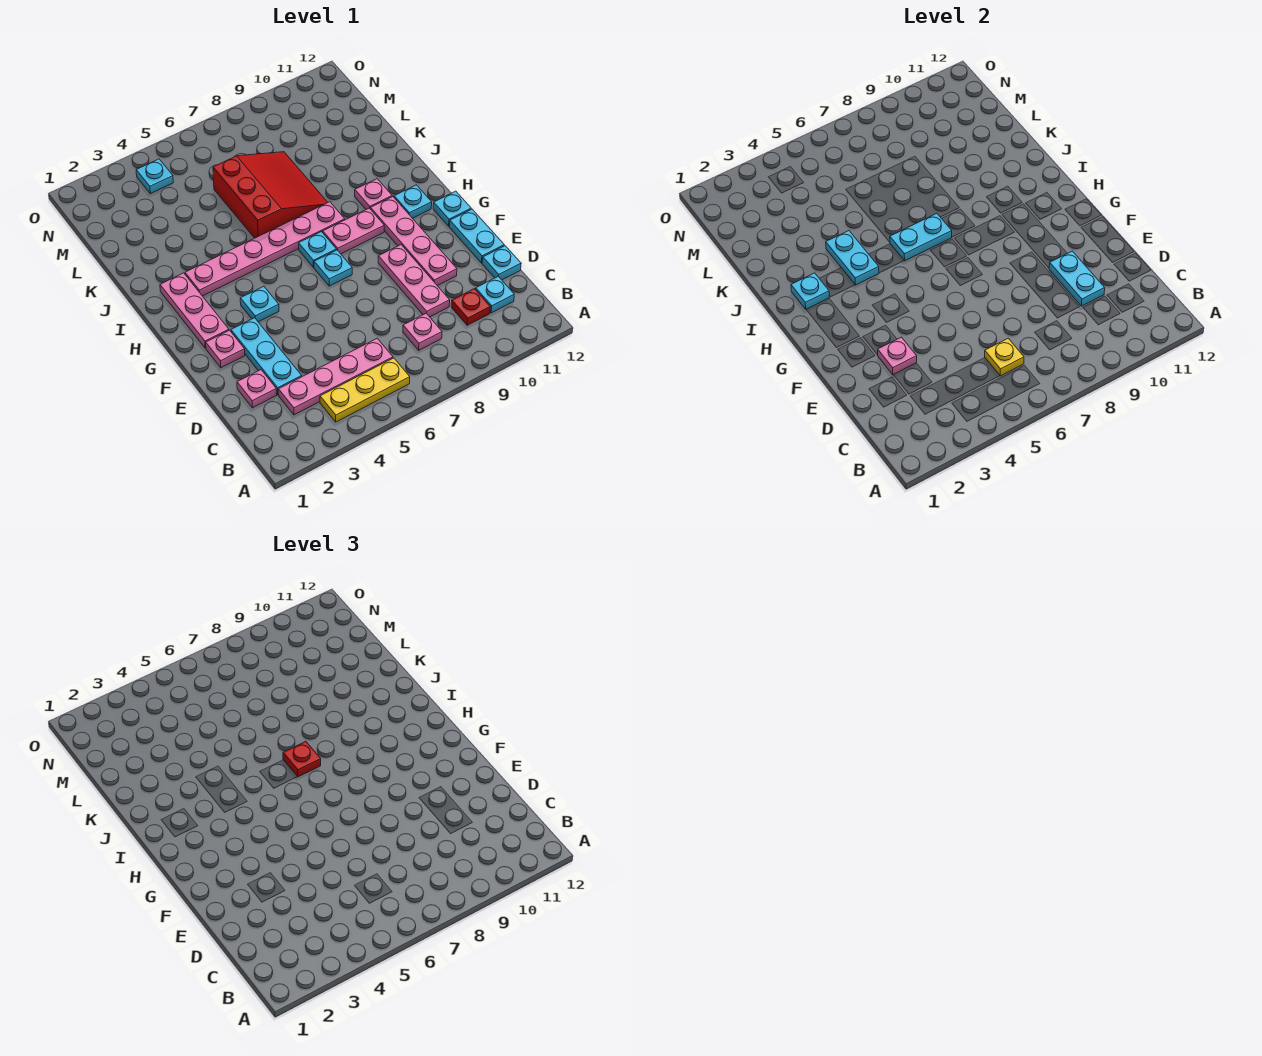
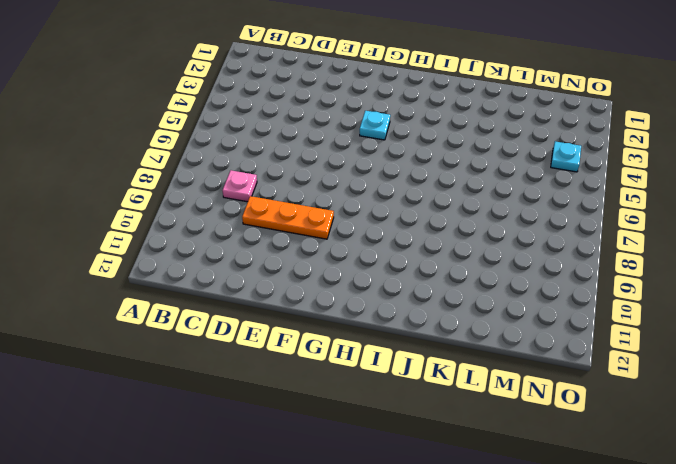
orange plate D9:F9 level 1 -> pink plate D9:F9 level 1
none -> yellow plate B4:B6 level 1
none -> pink plate C3:C6 level 1
none -> red plate C10 level 1
none -> cyan plate C11 level 1

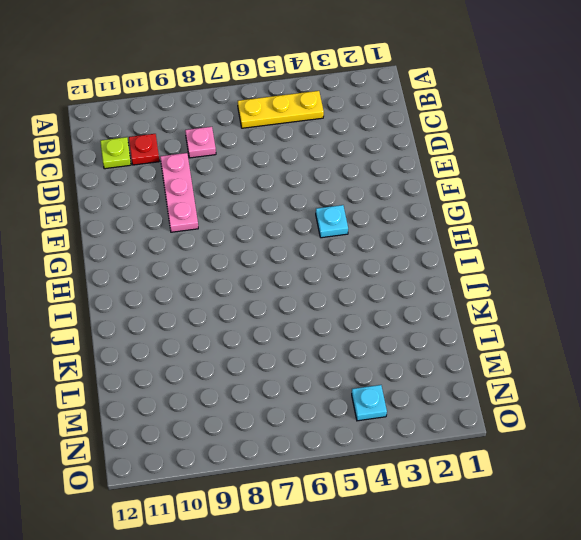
lime plate C11 level 1 -> cyan plate C11 level 1
none -> pink plate C3:C6 level 1
none -> pink plate D2 level 1
none -> cyan plate D3:F3 level 1
none -> cyan plate D12 level 1

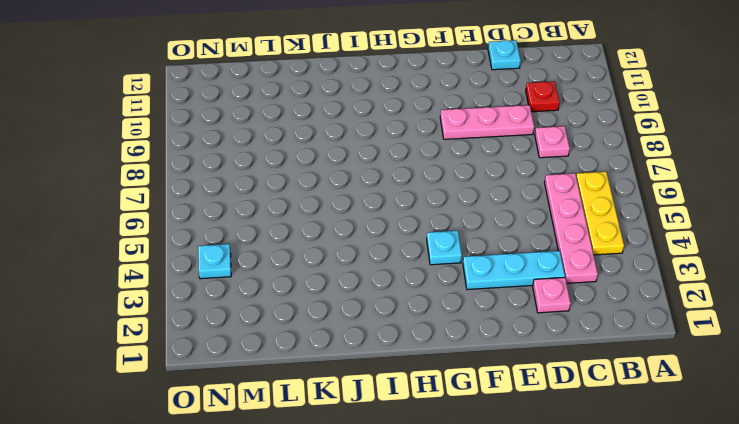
none -> cyan plate C11 level 1
none -> pink plate E10:H10 level 1
none -> cyan plate E12:F12 level 1
none -> pink plate F2 level 1

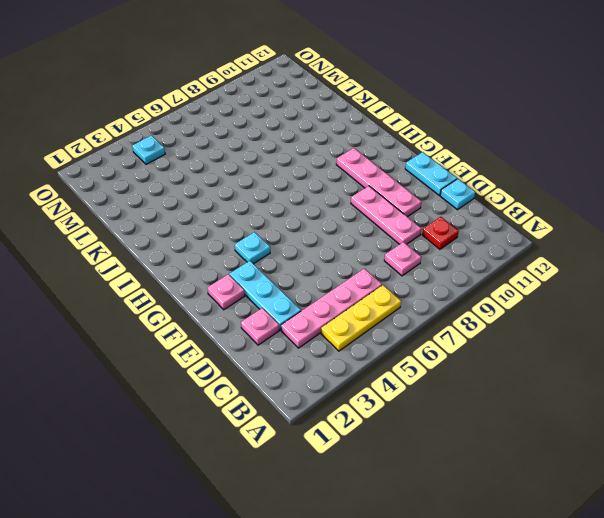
none -> cyan plate C11 level 1
none -> pink plate G2:I2 level 1
none -> cyan plate G7 level 1
none -> cyan plate G12 level 1

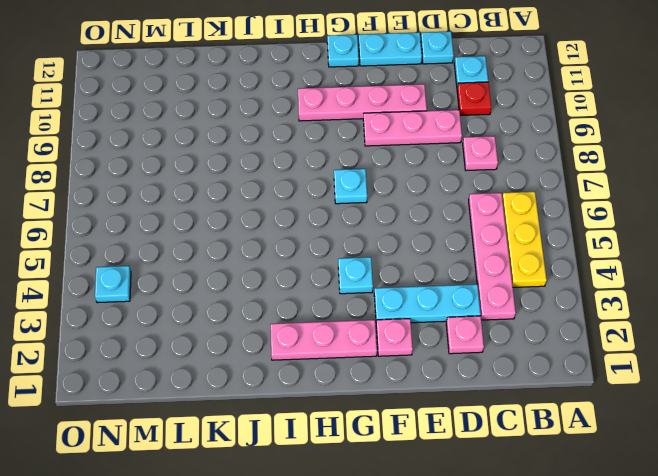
none -> cyan plate H7 level 1
none -> pink plate H8:H9 level 1
none -> cyan plate H11 level 1
none -> pink plate I3:I8 level 1

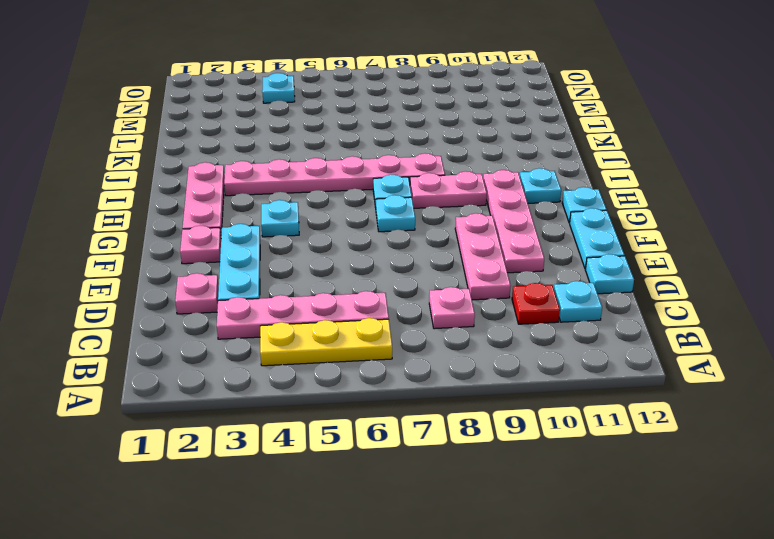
none -> pink plate I10 level 1
none -> red slope J6:L8 level 1 top 6
none -> yellow plate C6 level 2
none -> cyan plate D10:E10 level 2

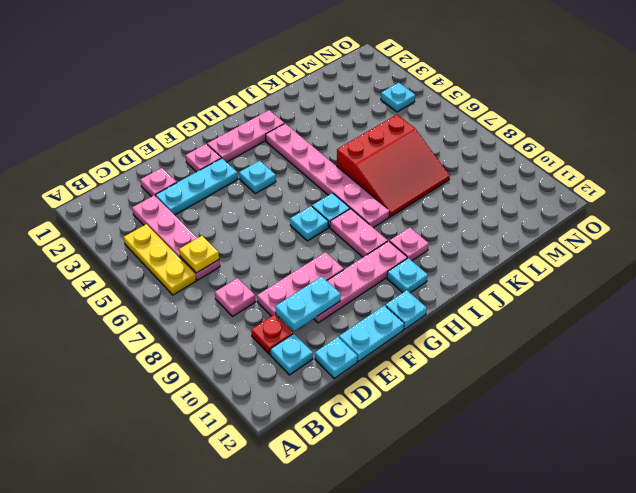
none -> pink plate E3 level 2
none -> cyan plate I2 level 2
none -> cyan plate I4:J4 level 2
none -> cyan plate I6:I7 level 2

